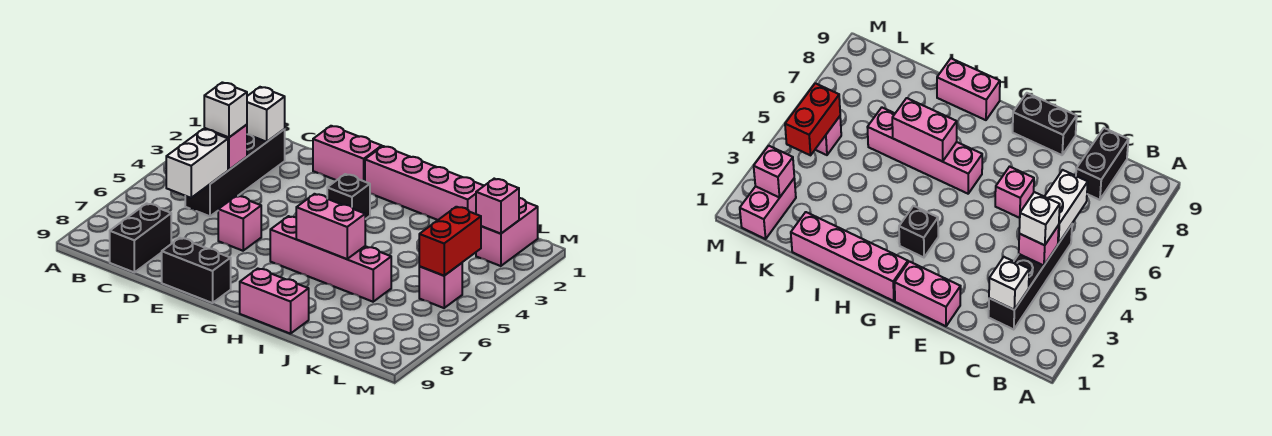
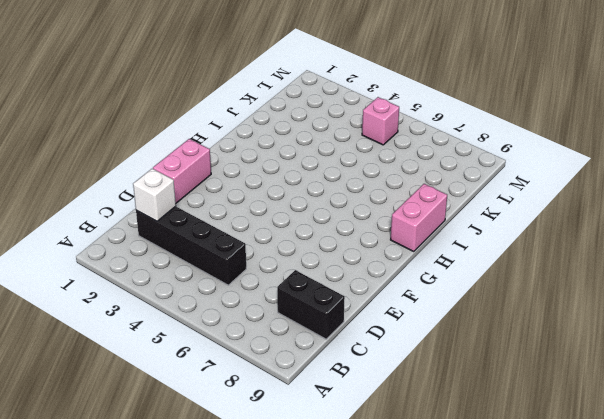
none -> pink brick E6 level 1
none -> black brick E9:F9 level 1
none -> pink brick G1:J1 level 1

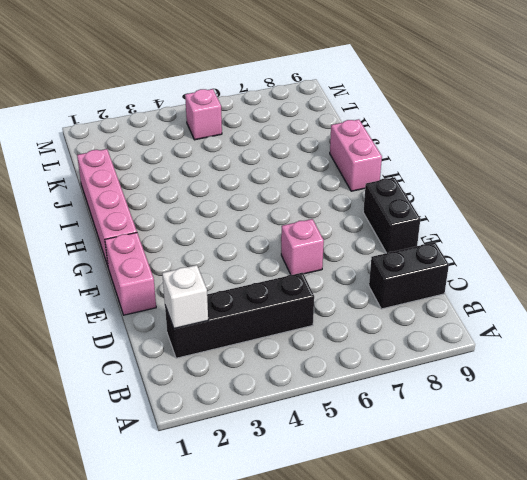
none -> black brick G3 level 1
none -> pink brick G6:J6 level 1
none -> pink brick L1:L2 level 1

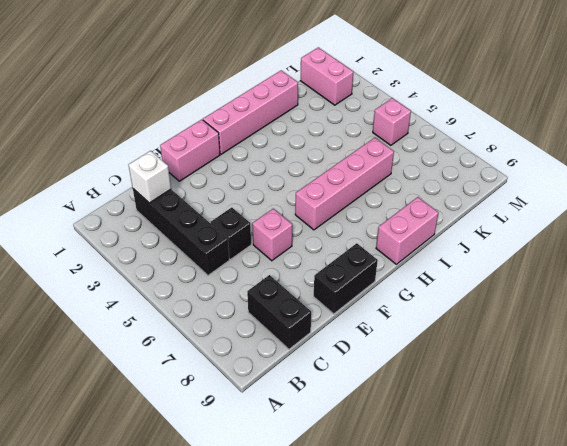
black brick D5 level 1 -> black brick G3 level 1
none -> pink brick C4 level 2
none -> white brick C5:C6 level 2
none -> pink brick H6:I6 level 2

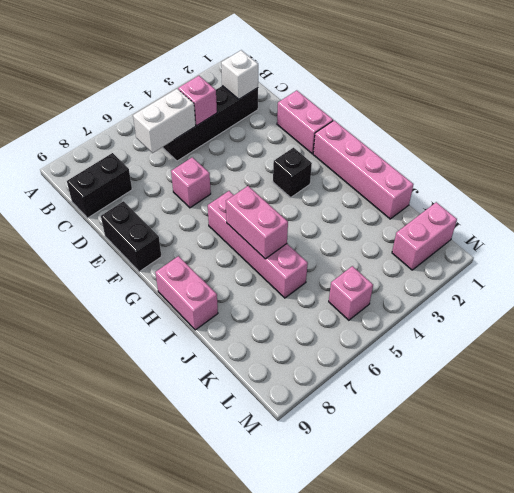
none -> pink brick L2 level 2
none -> red brick L4:L5 level 2
none -> white brick C4 level 3

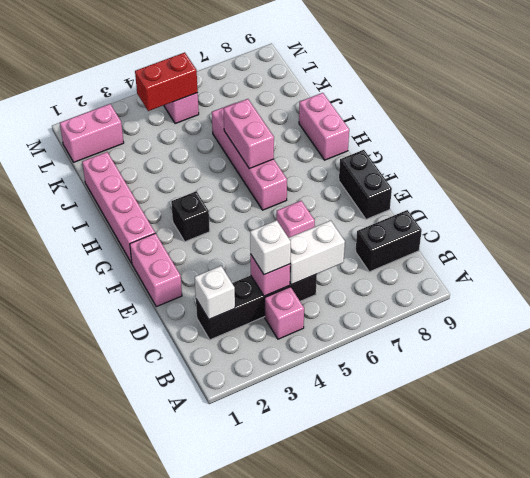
pink brick B4 level 1 -> pink brick L2 level 2

